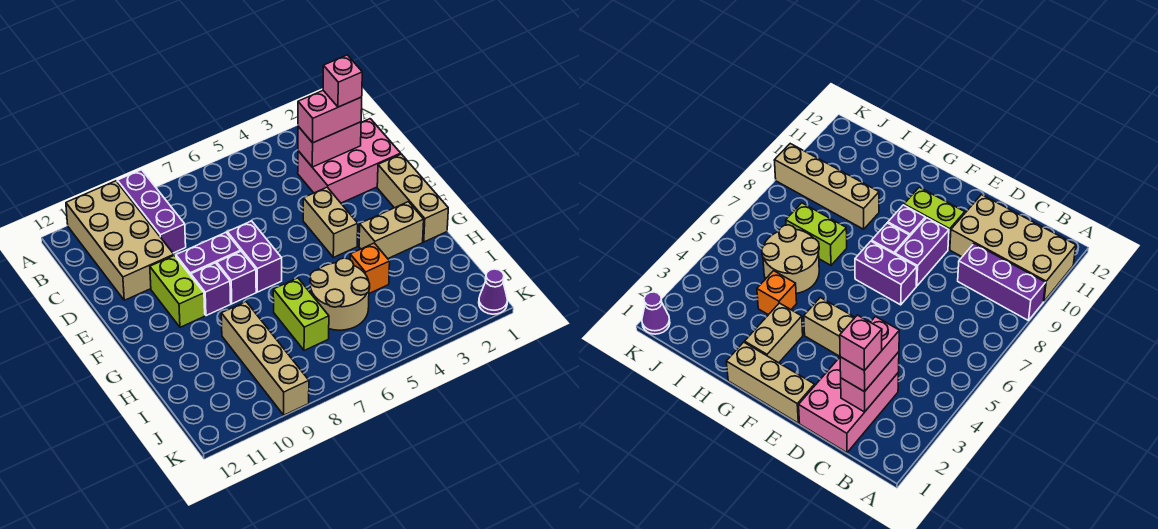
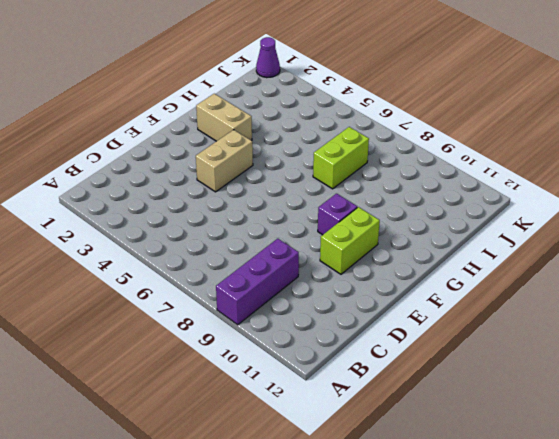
none -> tan brick A10:D11 level 1
none -> pink brick C1:D3 level 1
none -> tan brick E1:G1 level 1

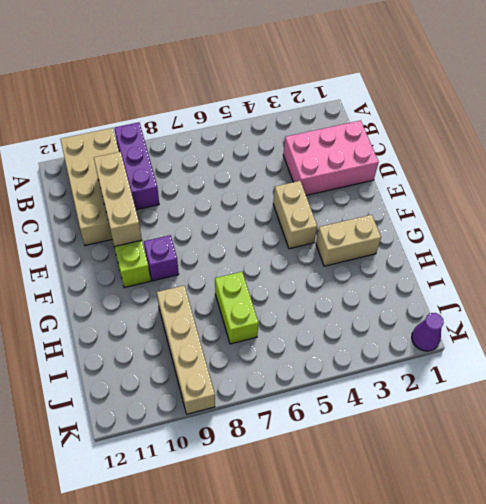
tan brick C10:E10 level 2 -> tan brick E1:G1 level 1
none -> purple brick E7:F7 level 1
none -> purple brick E8:E9 level 1
none -> purple brick F8 level 1

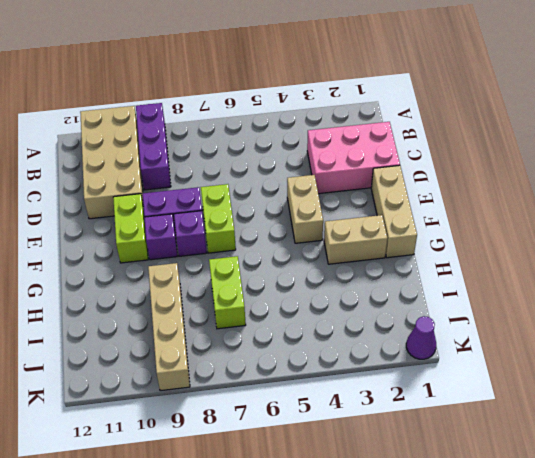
lime brick E7:F7 level 1 -> purple brick E7:F7 level 1
none -> orange brick H4 level 1
none -> tan round brick H5:I6 level 1
none -> pink brick C2:C3 level 2

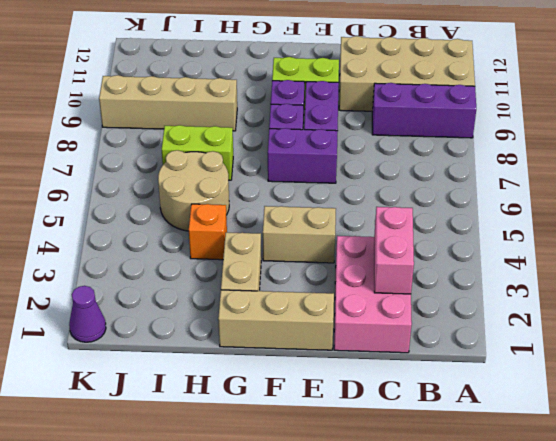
none -> pink brick C2:C3 level 3
none -> pink brick C2 level 4

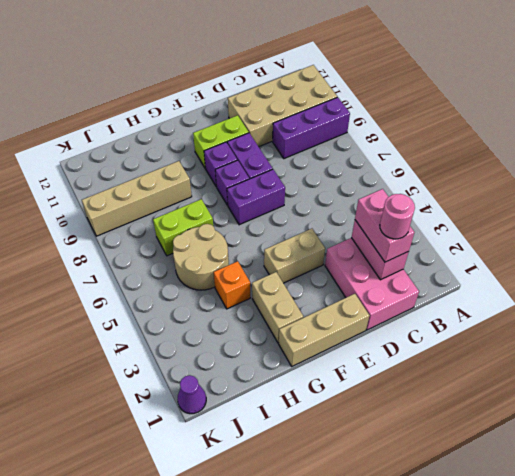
pink round brick C2 level 4 -> pink brick C2 level 4

